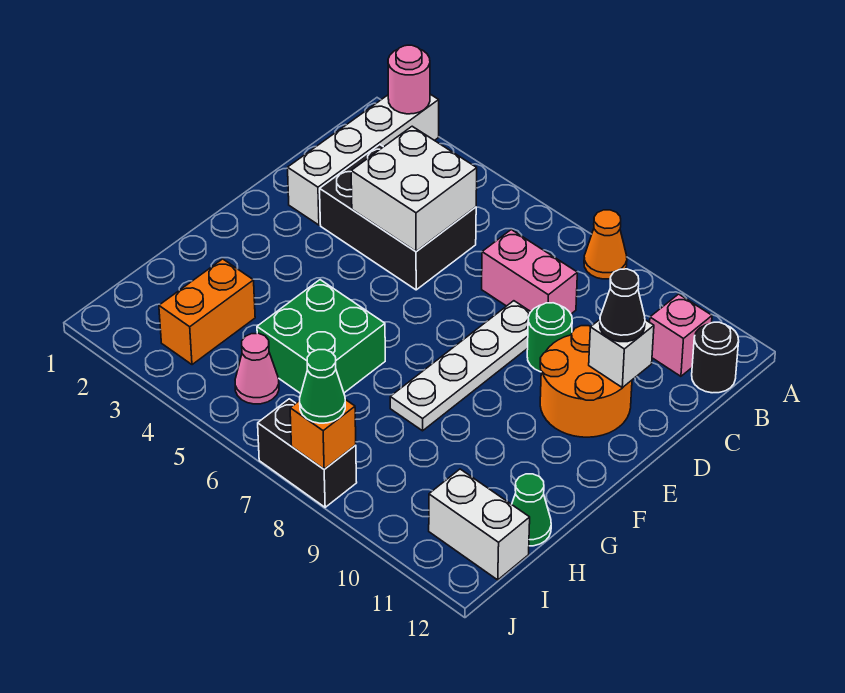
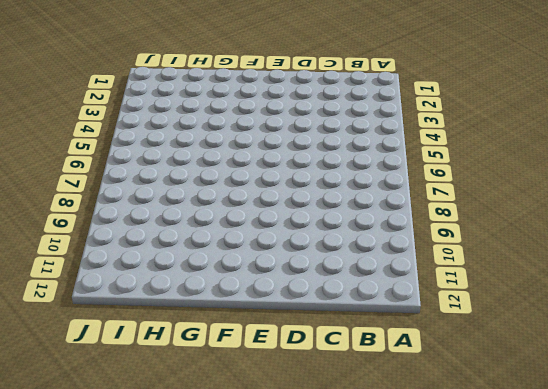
none -> white brick A2:D2 level 1
none -> orange cone A8 level 1
none -> pink brick B11 level 1

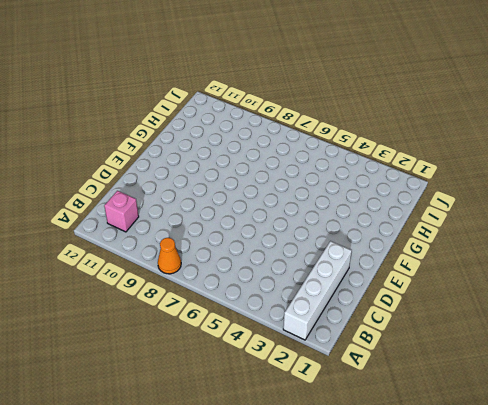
none -> black round brick B12 level 1
none -> black brick C3:D5 level 1
none -> pink brick C7:C8 level 1

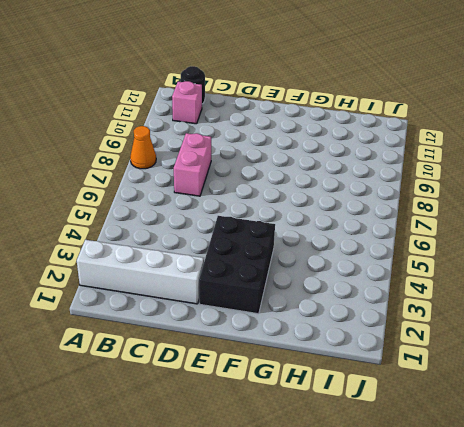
black brick E2:F4 level 1 -> black brick C3:D5 level 1
none -> white plate D8:G8 level 1
none -> green round brick D9 level 1
none -> orange round brick D10:E11 level 1

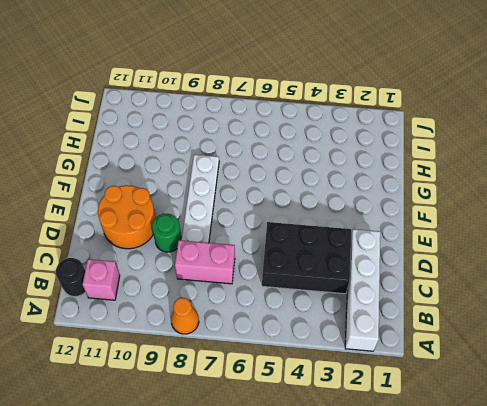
none -> green brick G5:H6 level 1
none -> orange brick H3:I3 level 1
none -> green cone H12 level 1

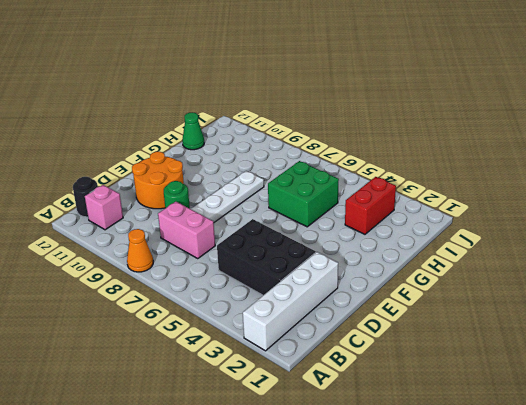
red brick H3:I3 level 1 -> orange brick H3:I3 level 1
none -> pink cone I5 level 1
none -> white brick I11:I12 level 1
none -> black brick J7:J8 level 1

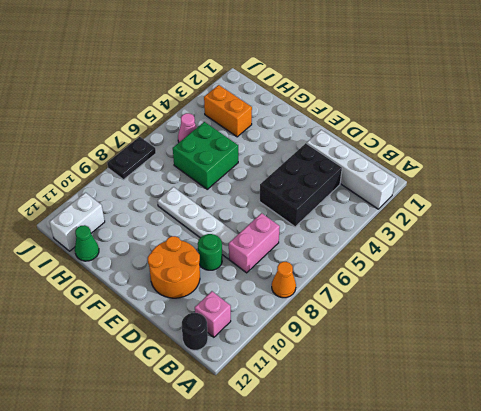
black plate J7:J8 level 1 -> black brick J7:J8 level 1
none -> pink round brick A2 level 2
none -> white brick C4:D5 level 2
none -> white brick D11 level 2

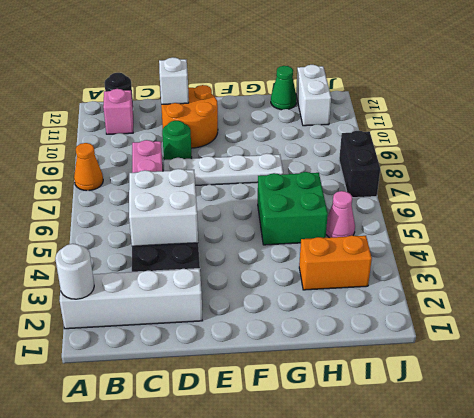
white round brick A2 level 2 -> pink round brick A2 level 2
none -> orange brick J8 level 2
none -> black cone D11 level 3
none -> green cone J8 level 3

